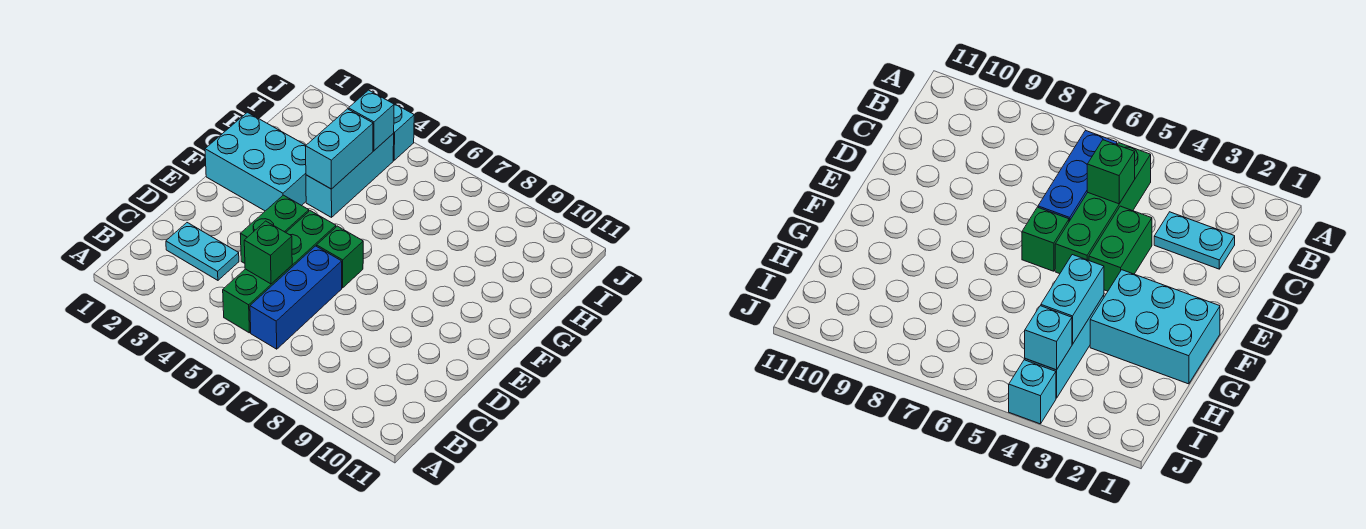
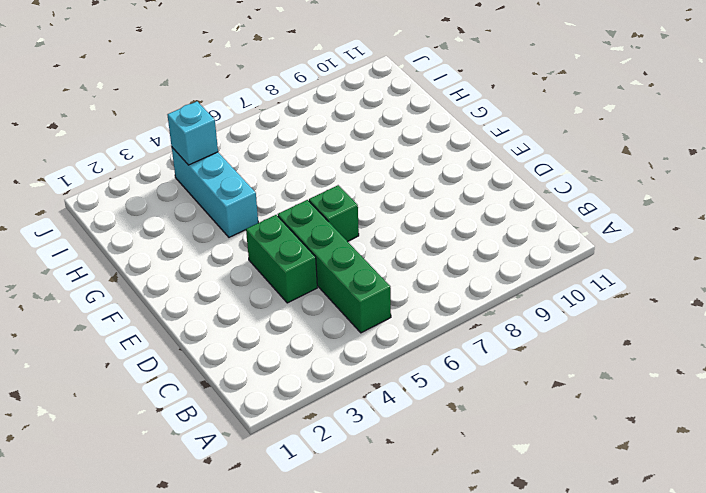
none -> blue brick B6:D6 level 1
none -> cyan plate C2:C3 level 1

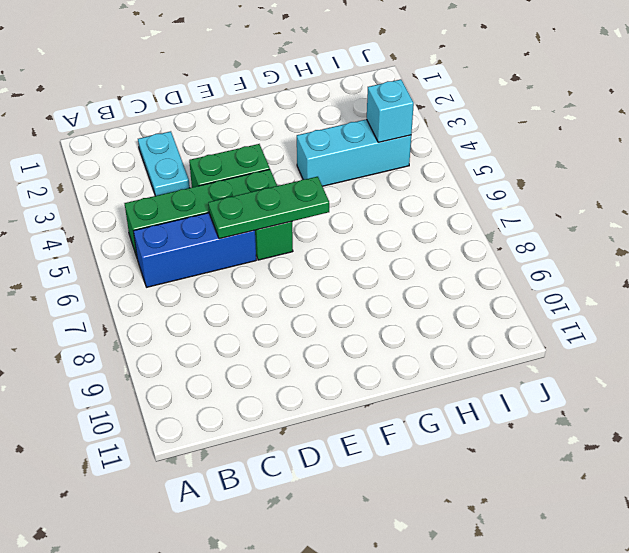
green plate D6:F6 level 2 -> none
none -> cyan brick F1:G3 level 1
none -> cyan brick J4 level 1

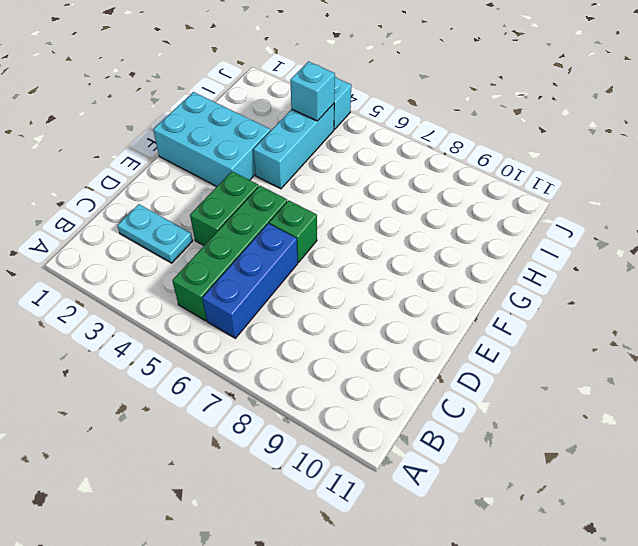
none -> green brick C5 level 2
none -> cyan brick G4:H4 level 2

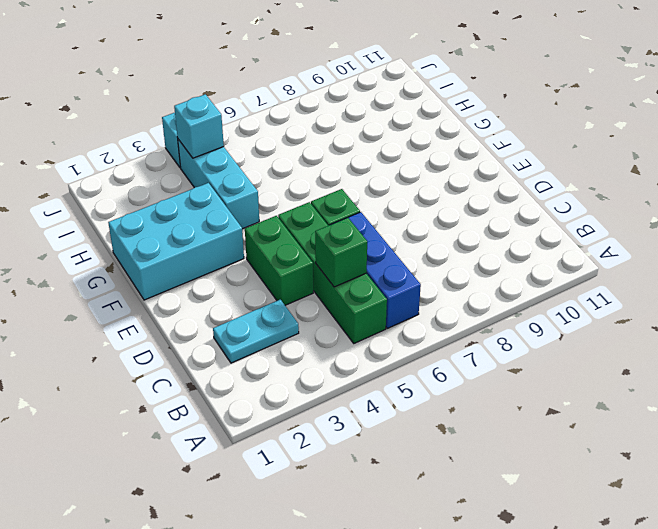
none -> cyan brick G4:H4 level 2

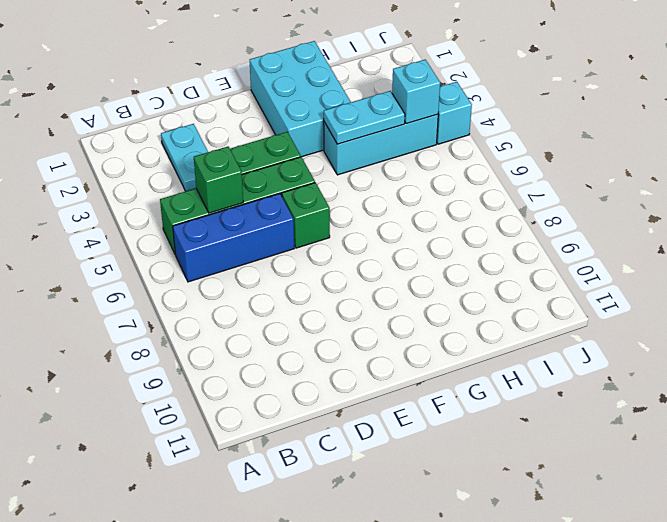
cyan plate G4:H4 level 2 -> cyan brick G4:H4 level 2

